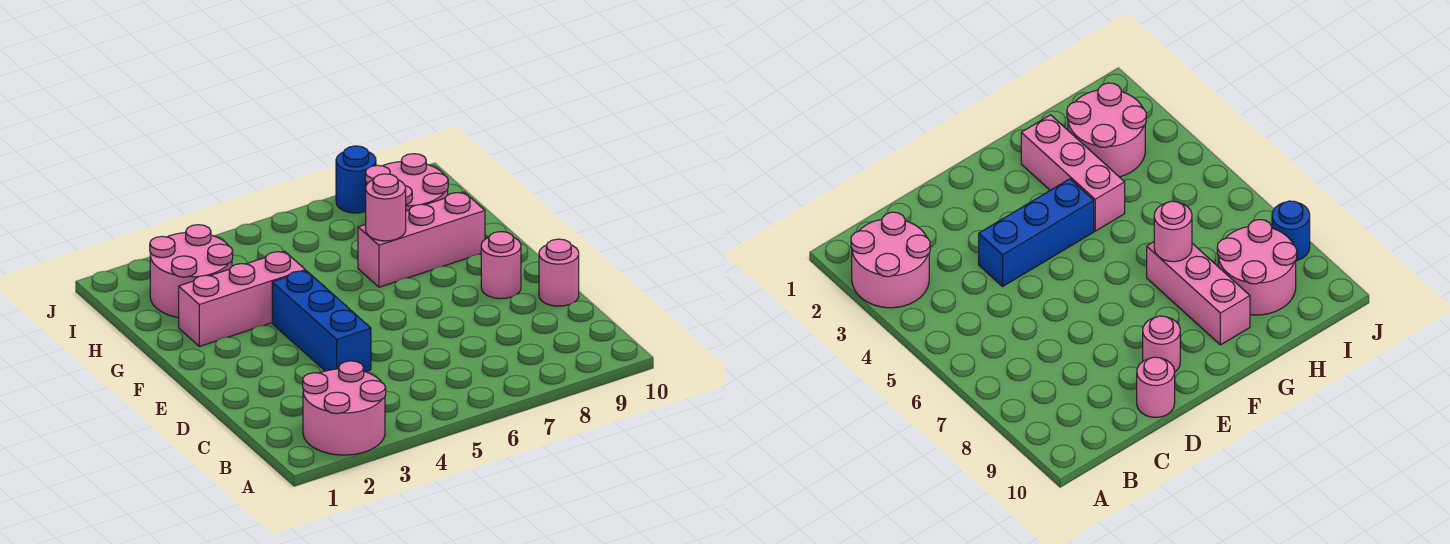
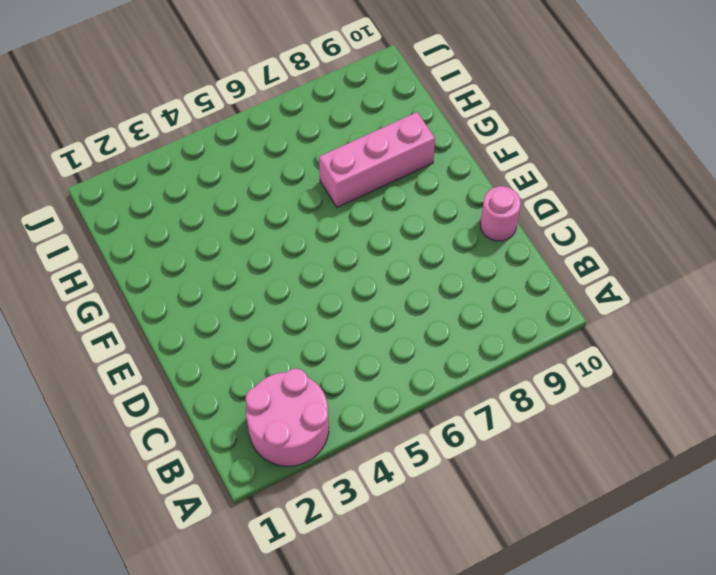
none -> blue brick D4:F4 level 1
none -> pink round brick E9 level 1

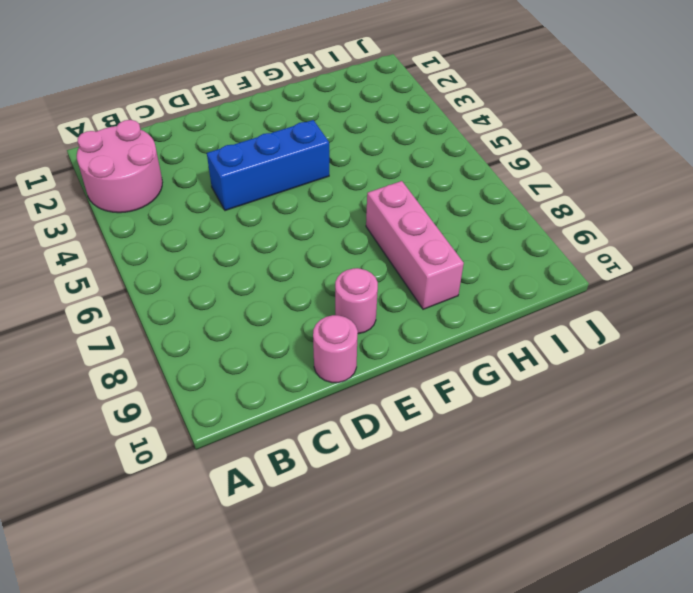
none -> pink brick G2:G4 level 1
none -> pink round brick H2:I3 level 1

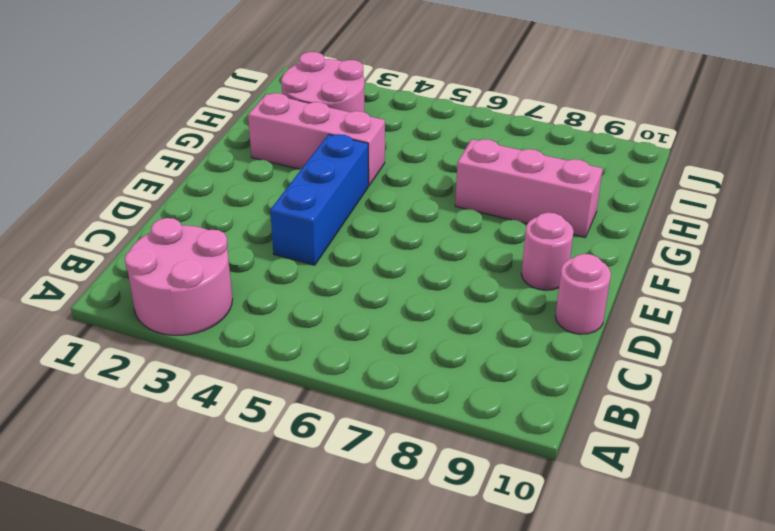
none -> pink round brick H8:I9 level 1
none -> blue round brick J8 level 1

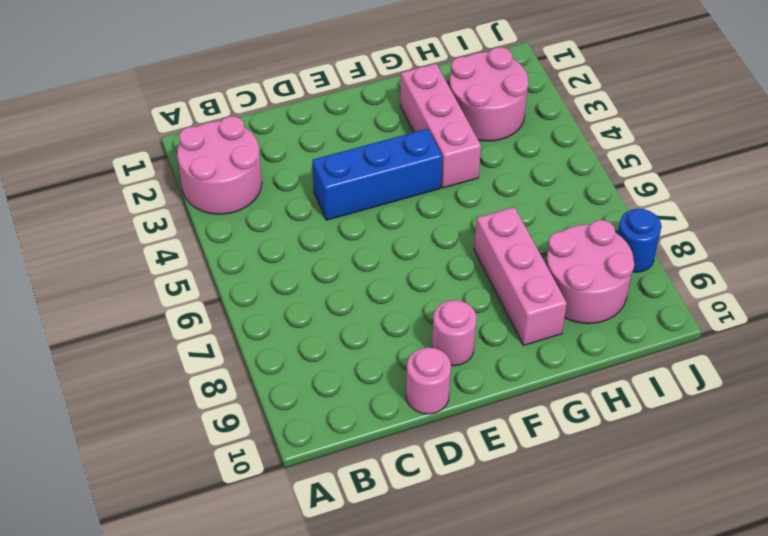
none -> pink round brick G7 level 2

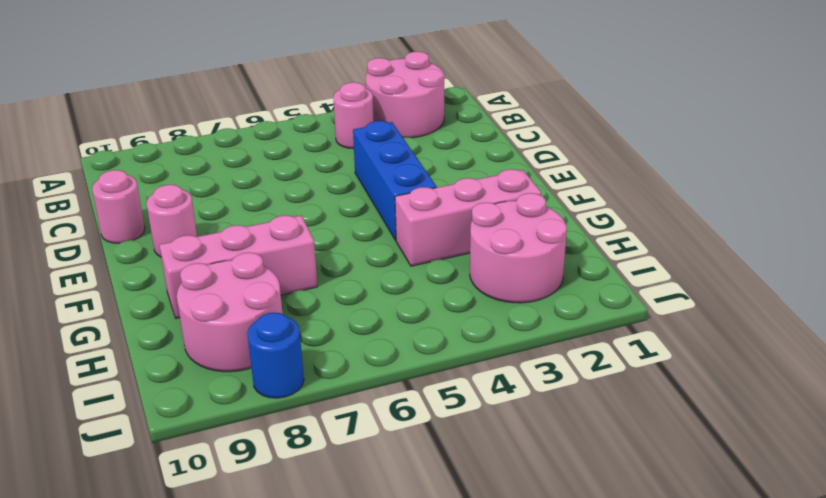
pink round brick B4 level 1 -> pink round brick G7 level 2

